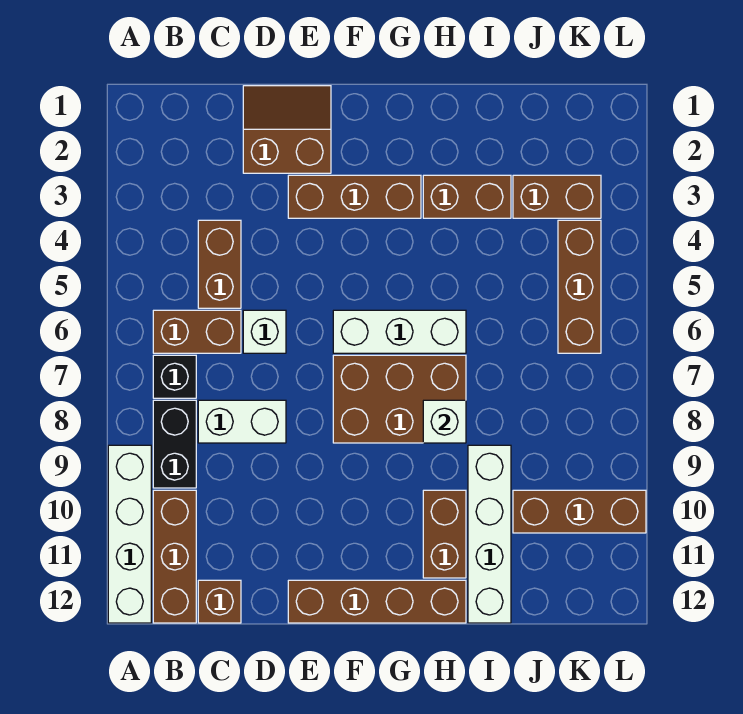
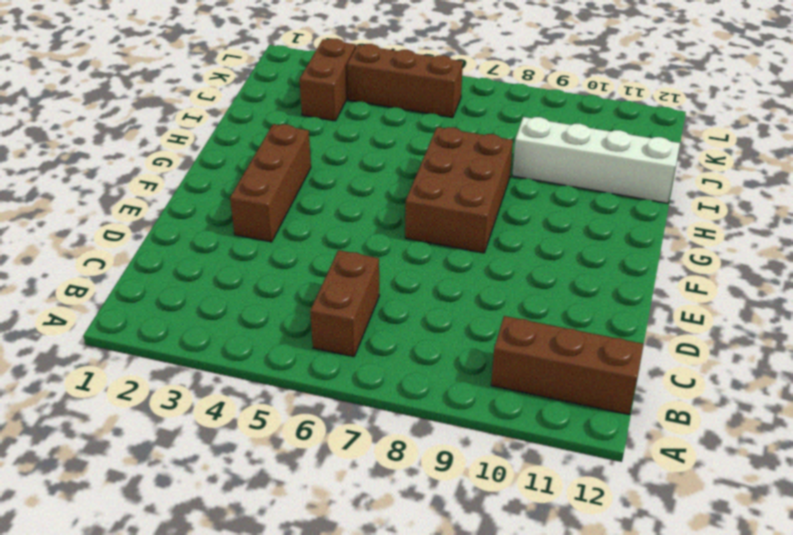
none -> white brick A9:A12 level 1
none -> black brick B7 level 1
none -> black brick B8:B9 level 1

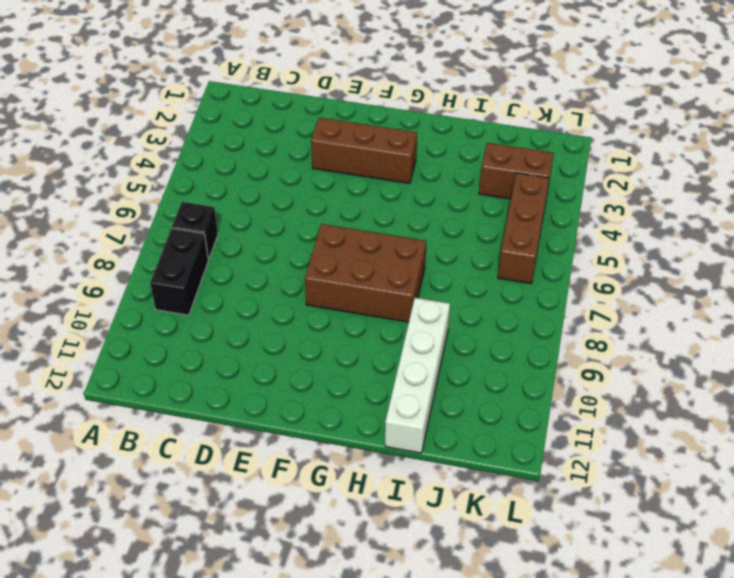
none -> white brick A9:A12 level 1
none -> brown brick B6:C6 level 1
none -> brown brick B10:B12 level 1

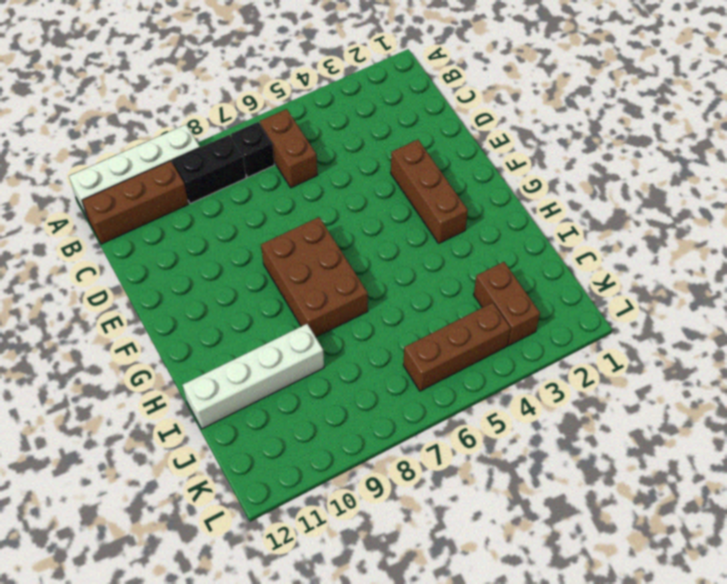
none -> brown brick C4:C5 level 1
none -> white brick C8:D8 level 1
none -> brown brick C12 level 1

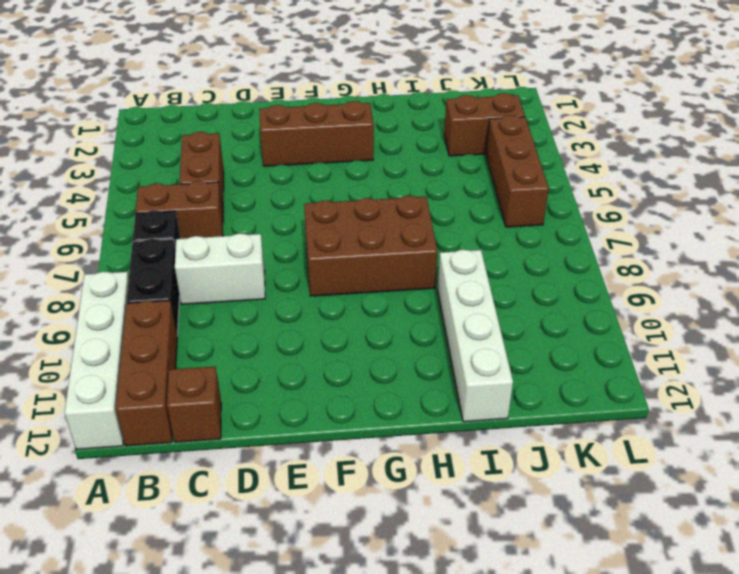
none -> brown slope D1:E2 level 1 top 2
none -> white brick D6 level 1
none -> brown brick E12:H12 level 1

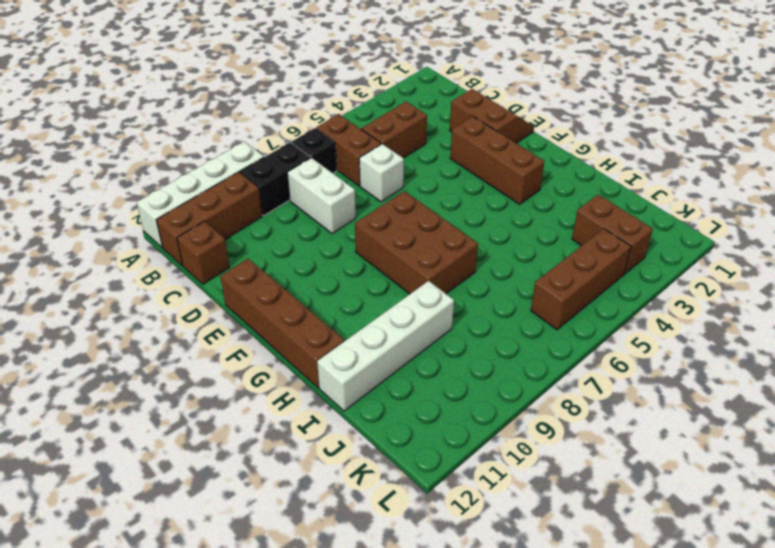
none -> white brick F6:H6 level 1
none -> brown brick H3:I3 level 1
none -> brown brick H10:H11 level 1

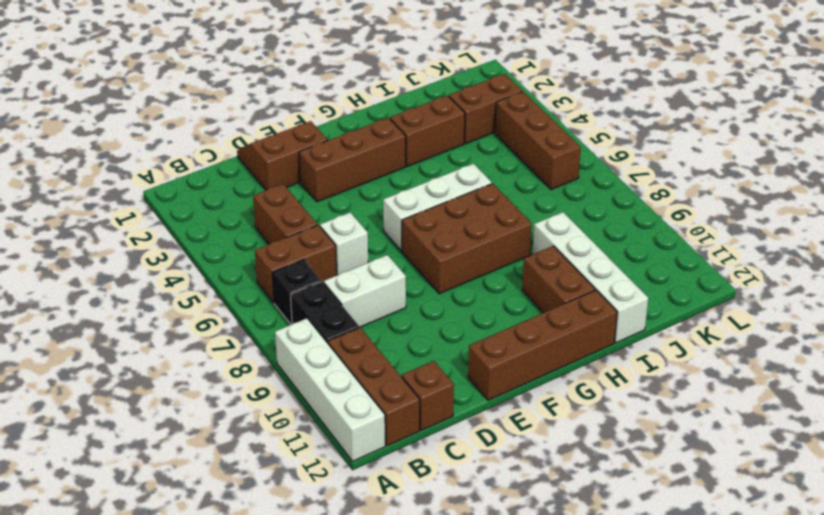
none -> brown brick J10:L10 level 1
none -> white brick H8 level 2

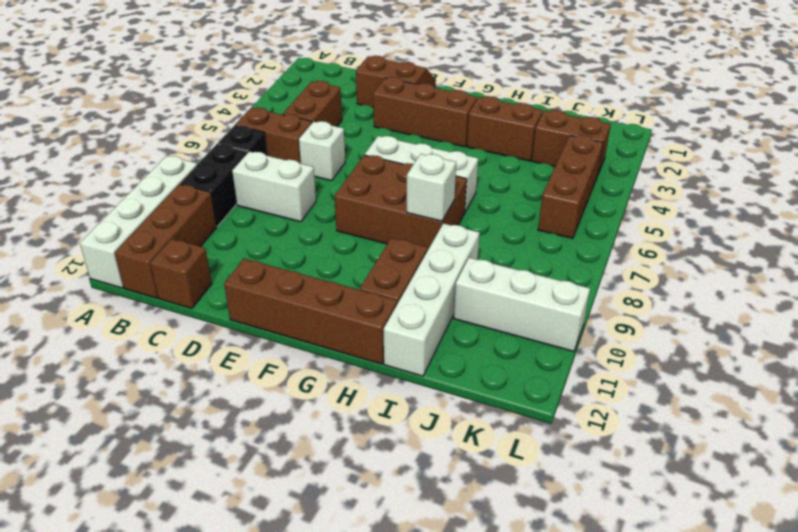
white brick J10:L10 level 1 -> brown brick J10:L10 level 1

